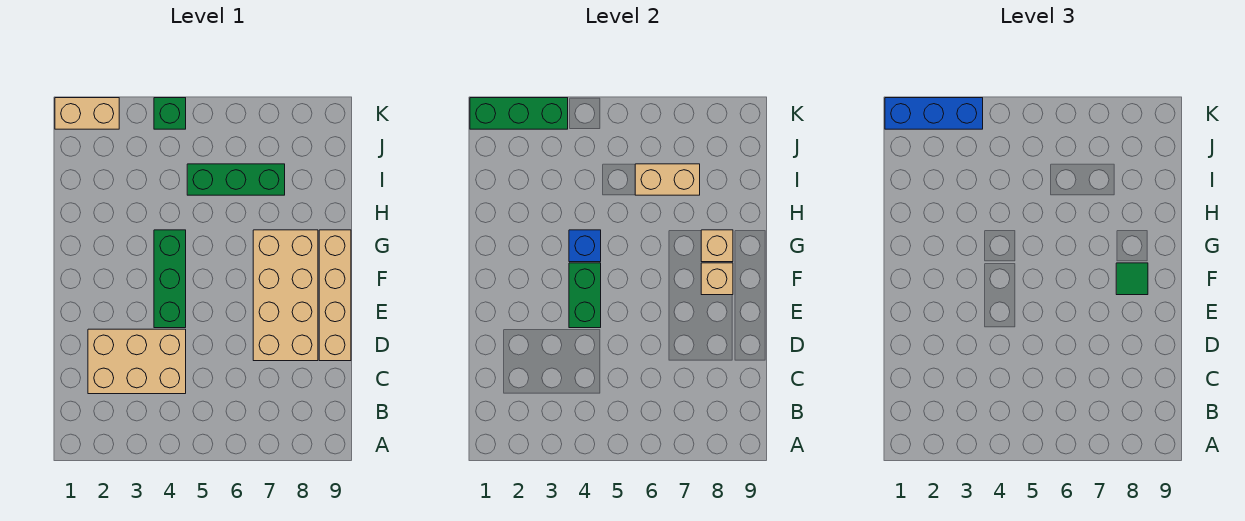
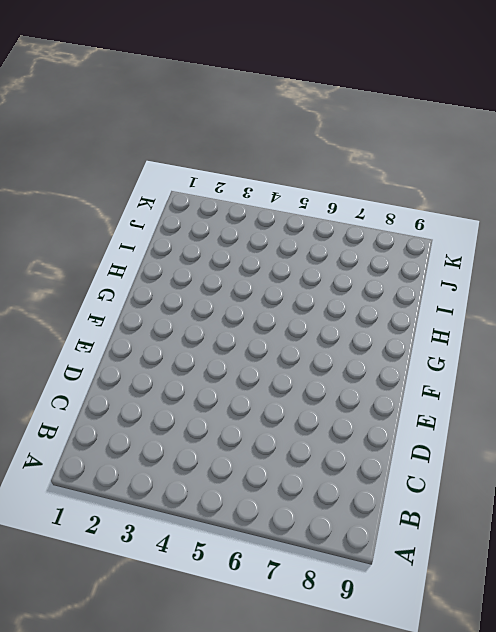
none -> tan brick C2:D4 level 1
none -> tan brick D7:G8 level 1
none -> tan brick D9:G9 level 1

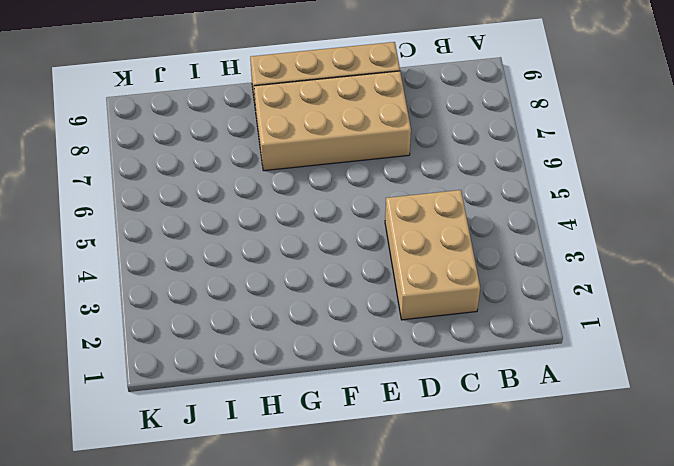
none -> green brick E4:G4 level 1
none -> green brick I5:I7 level 1
none -> tan brick K1:K2 level 1

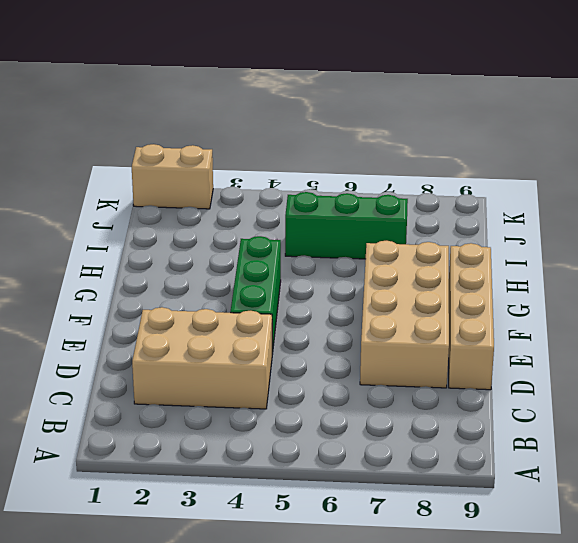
none -> green brick K4 level 1
none -> green brick E4:F4 level 2
none -> tan brick F8 level 2

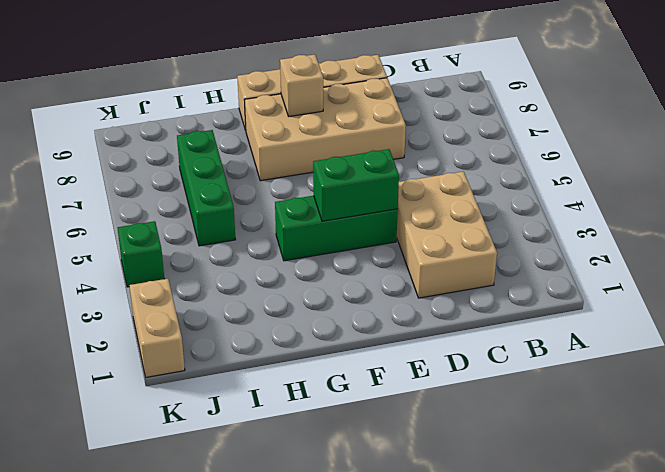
none -> blue brick G4 level 2
none -> tan brick G8 level 2
none -> tan brick I6:I7 level 2

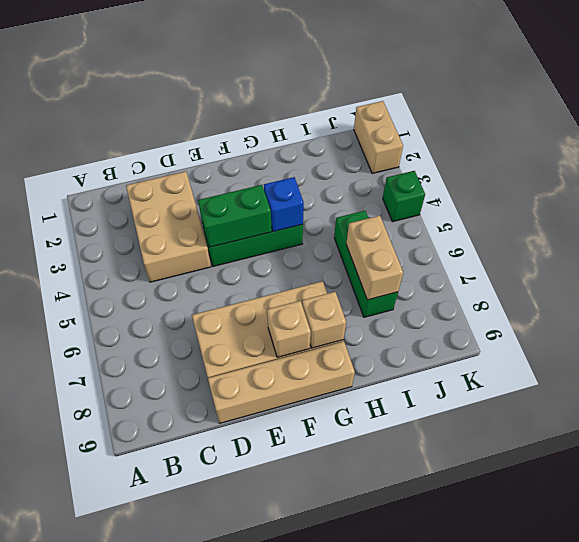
none -> green brick K1:K3 level 2
none -> green tile F8 level 3
none -> blue brick K1:K3 level 3

